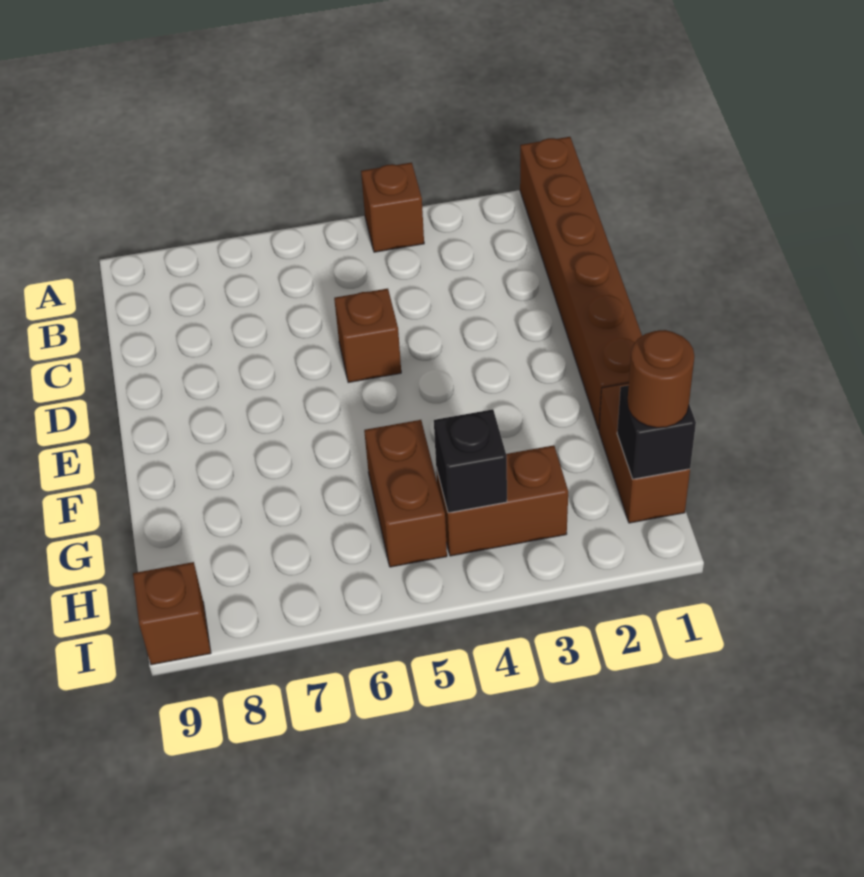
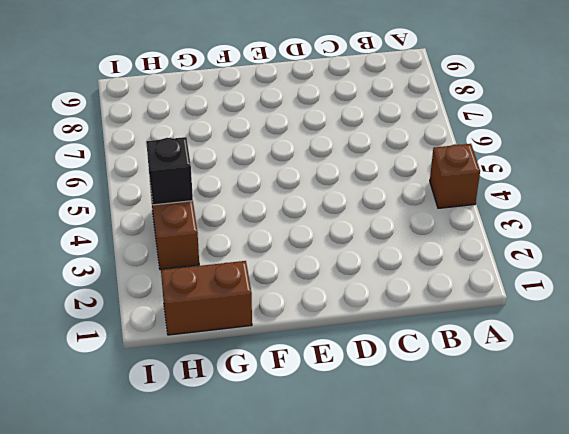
none -> brown brick A1:F1 level 1
none -> brown brick D5 level 1

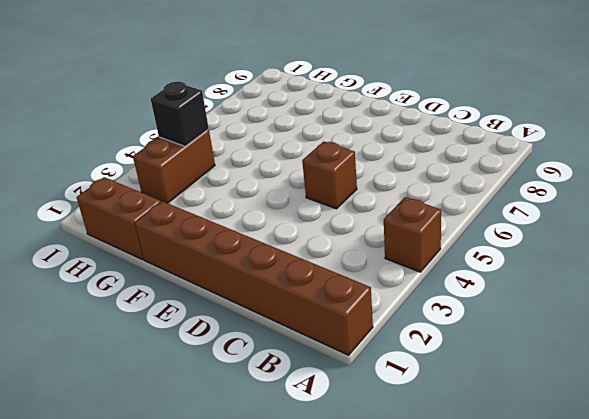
none -> brown brick G5:H5 level 1
none -> brown brick I9 level 1

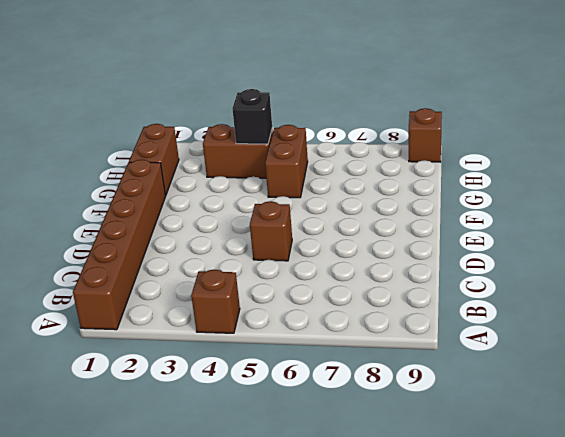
none -> black brick H1 level 2
none -> brown round brick H1 level 3

